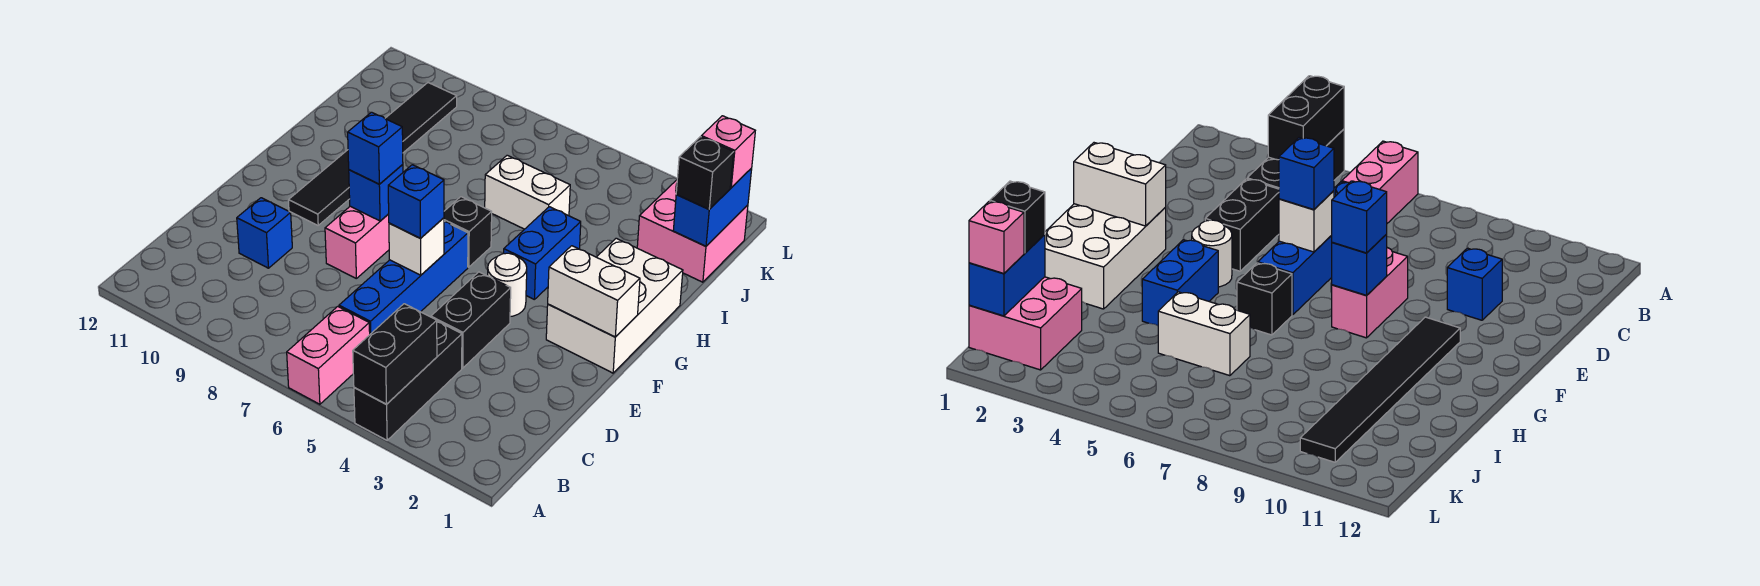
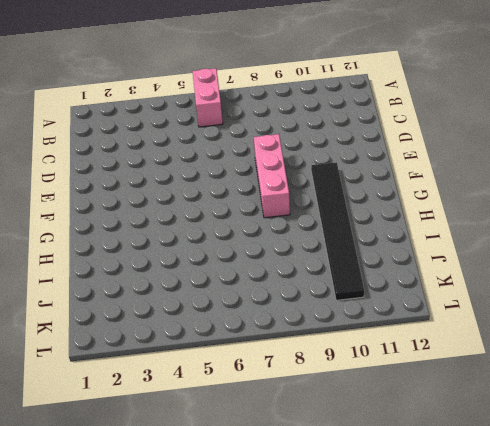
pink brick E8:G8 level 1 -> pink brick E8:F8 level 1
none -> black brick A4:C4 level 1
none -> blue brick C6:F6 level 1
none -> black brick D4:E4 level 1

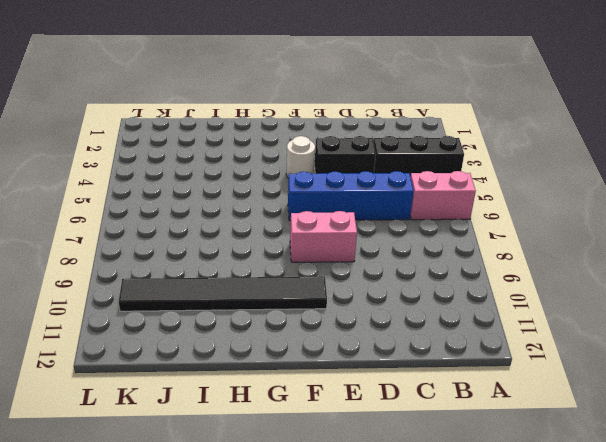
none -> blue brick D10 level 1
none -> white brick F1:H2 level 1
none -> blue brick G4:H4 level 1

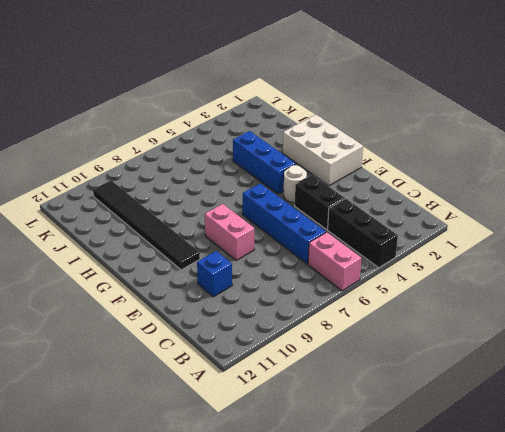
blue brick G4:I4 level 1 -> blue brick G4:H4 level 1
none -> black brick G6 level 1
none -> white brick I5:I6 level 1
none -> pink brick J1:K2 level 1

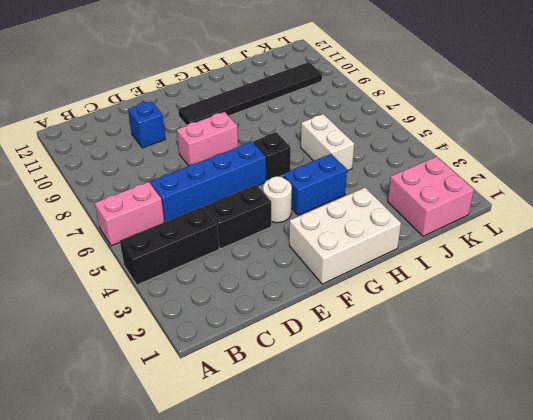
none -> black brick A4:B4 level 2
none -> white brick E6 level 2
none -> white brick F1:F2 level 2

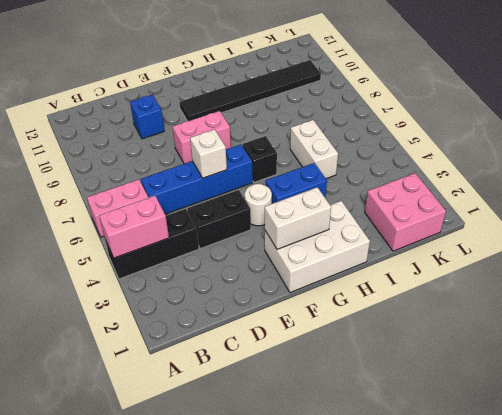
pink brick A4:B4 level 2 -> black brick A4:B4 level 2
white brick F2:G2 level 2 -> white brick F1:F2 level 2
none -> blue brick F8 level 2
none -> blue brick J1:K1 level 2
none -> blue brick E6 level 3

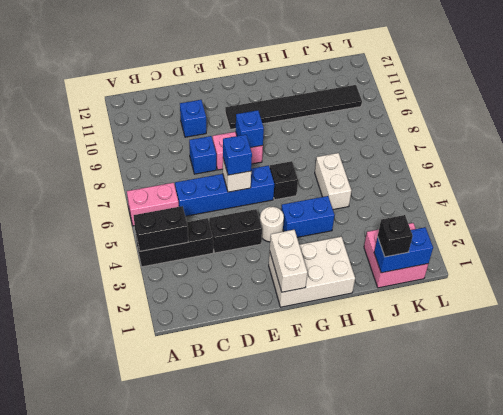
blue brick D8 level 1 -> blue brick F8 level 3
none -> pink brick K1 level 3

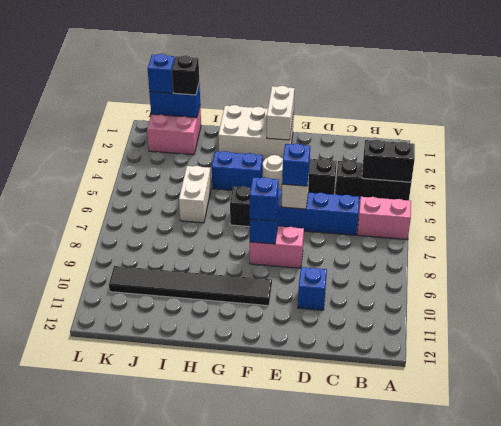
blue brick K1 level 3 -> pink brick K1 level 3

